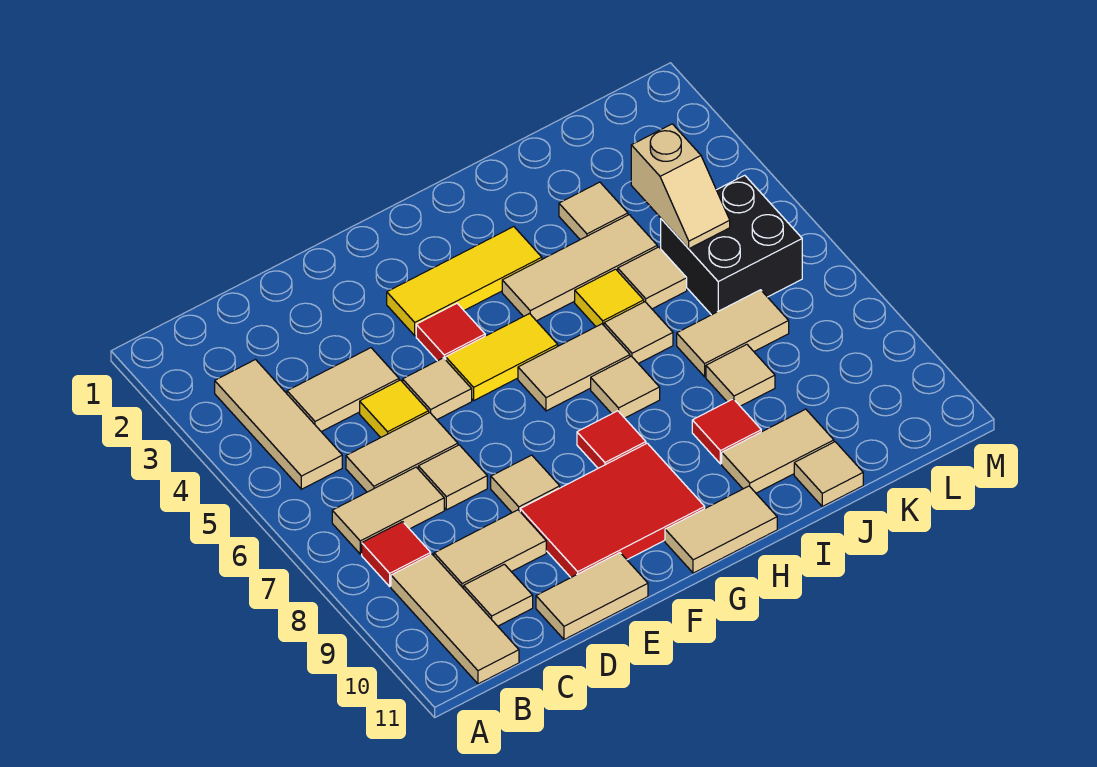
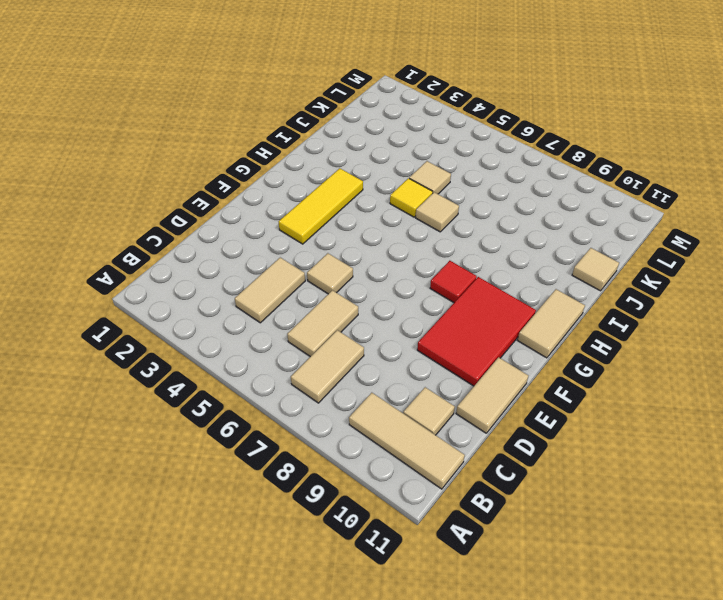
none -> tan tile B3:B5 level 1
none -> red tile B8 level 1
none -> tan tile C9:D9 level 1
none -> yellow tile D5 level 1

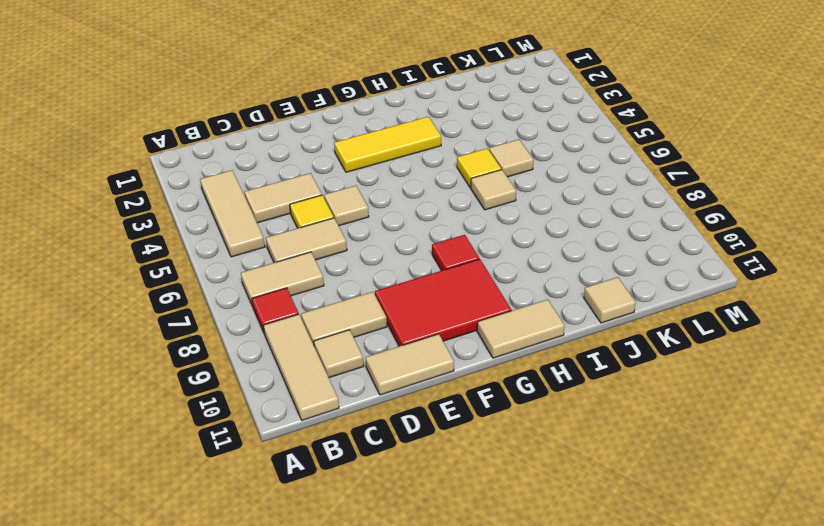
none -> tan tile D7 level 1
none -> tan tile E8 level 1
none -> red tile F4 level 1
none -> yellow tile F5:G5 level 1

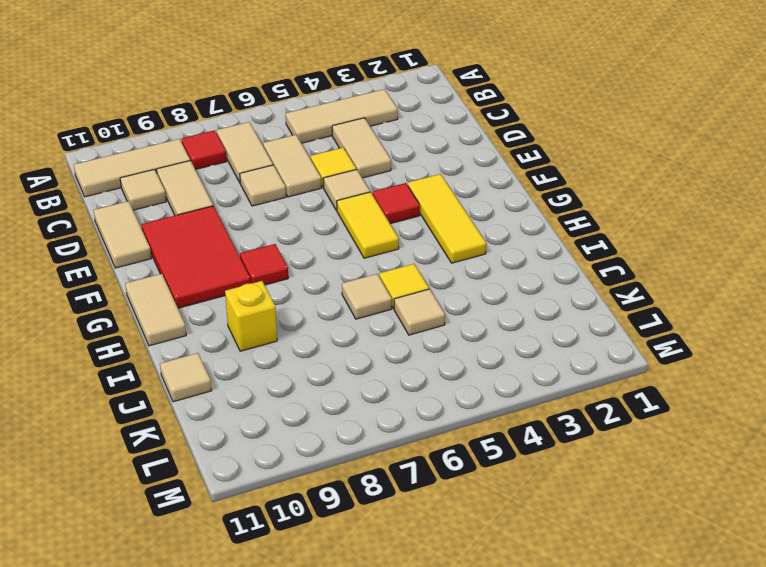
yellow brick I9 level 1 -> red tile I9 level 1
none -> tan tile E8 level 1
none -> tan tile G6:H6 level 1
none -> tan tile H4:J4 level 1
none -> tan tile H7 level 1

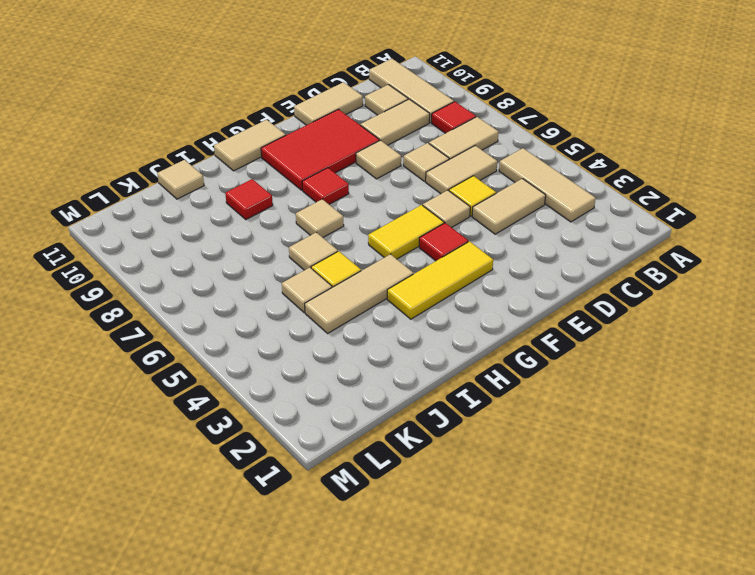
none -> tan tile G6:H6 level 1
none -> tan tile I10:J10 level 1
none -> tan tile J3 level 1
none -> tan tile J7:K7 level 1

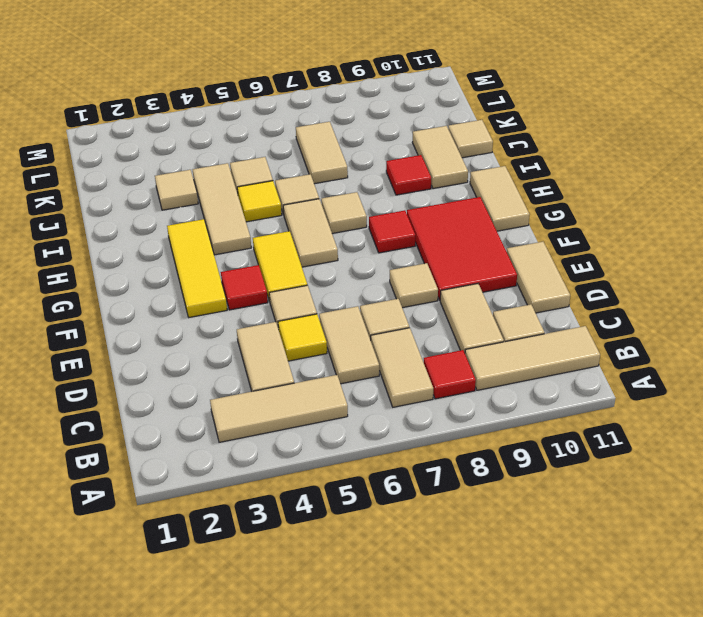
none -> tan tile J8 level 1
none -> black brick K5:L6 level 1
none -> tan slope K4:K5 level 2 top 4

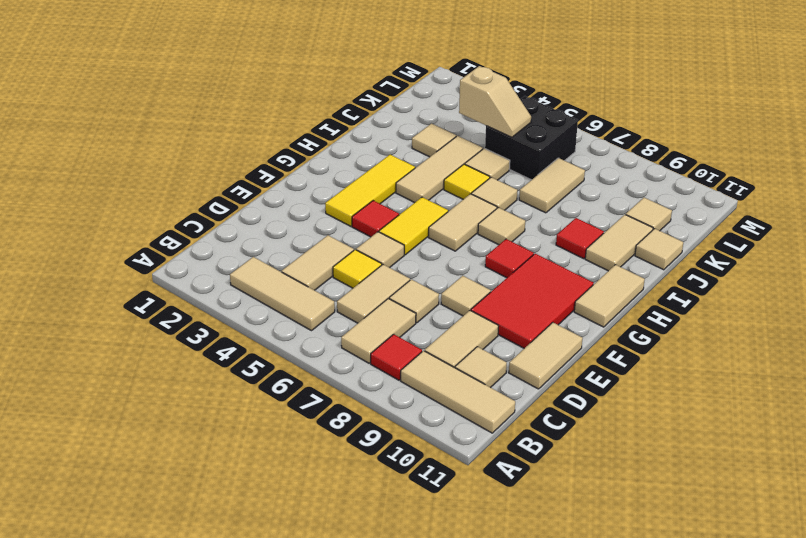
tan tile K10 level 1 -> tan tile J8 level 1

